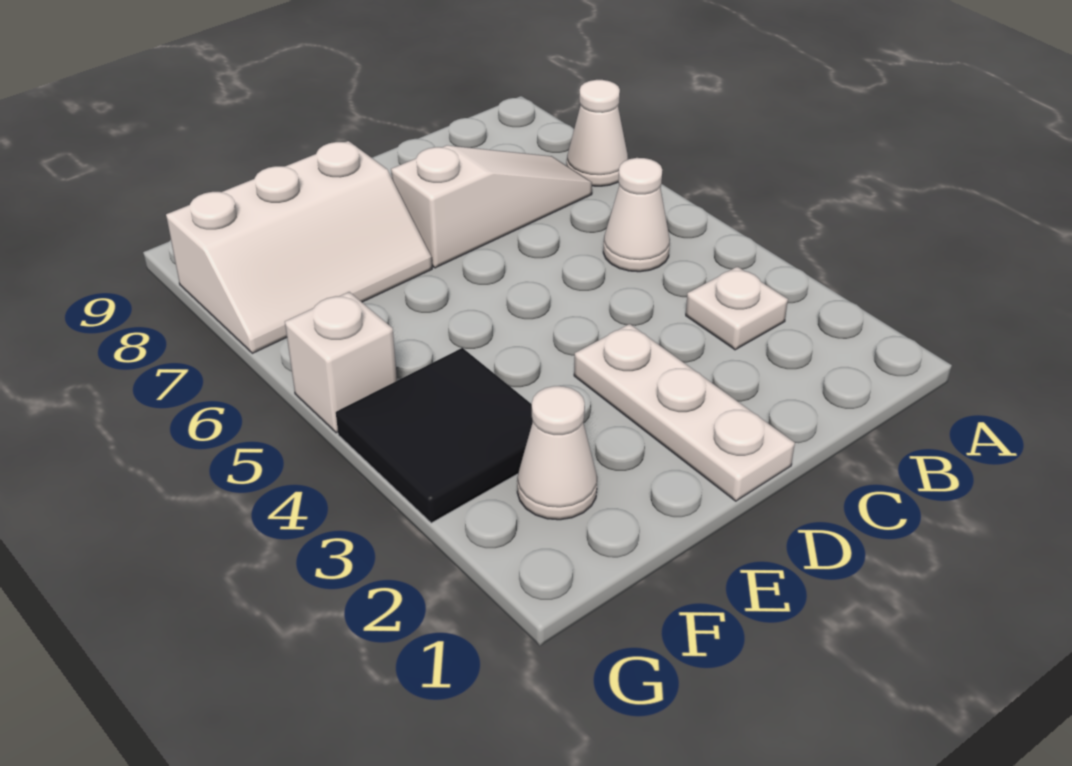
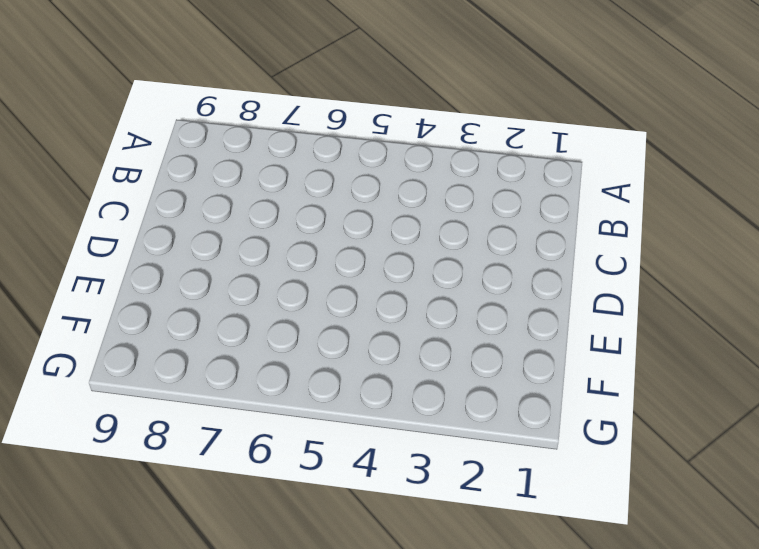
none -> white cone A7 level 1
none -> white plate B3 level 1

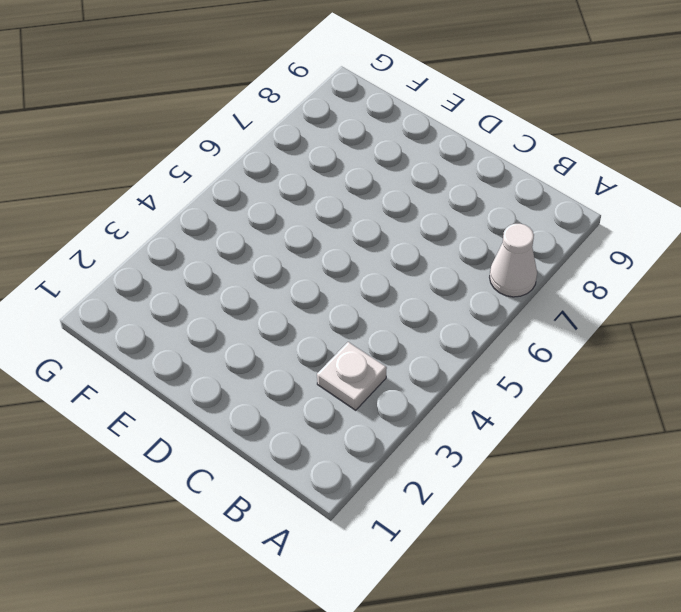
none -> white cone B5 level 1
none -> white slope B7:D7 level 1 top D

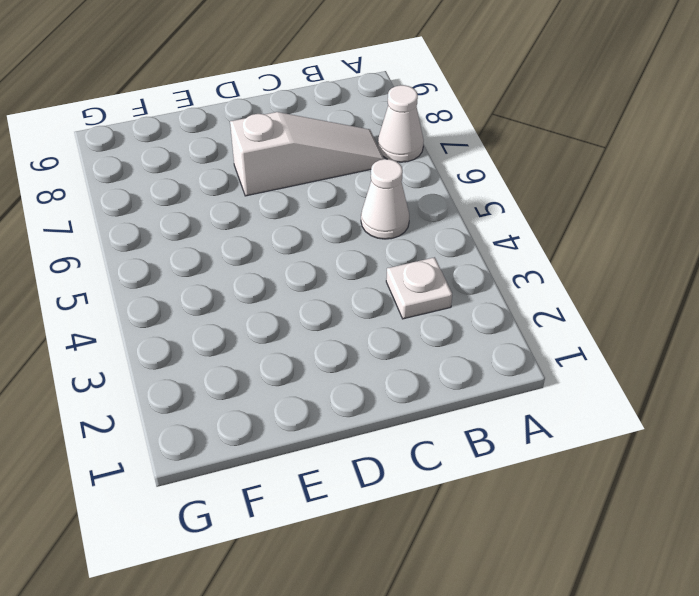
none -> white plate D1:D3 level 1
none -> white slope E7:G8 level 1 top 8

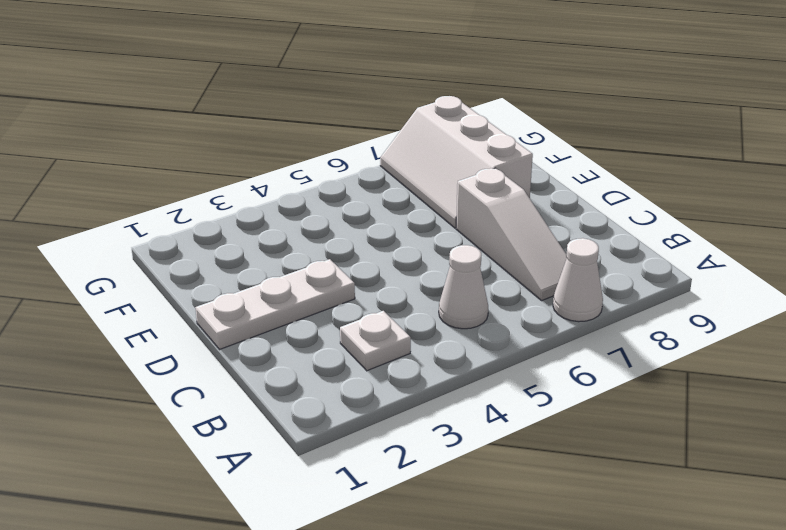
none -> white cone F2 level 1
none -> black tile F3:G4 level 1

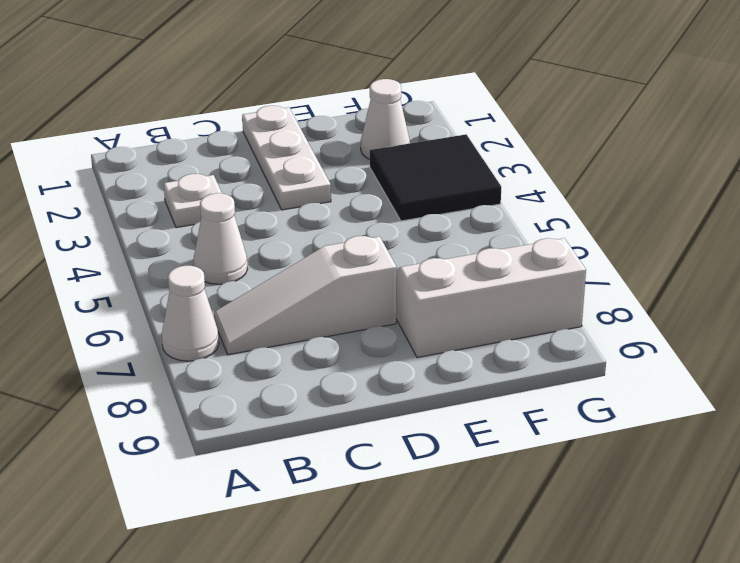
none -> white brick G5 level 1

